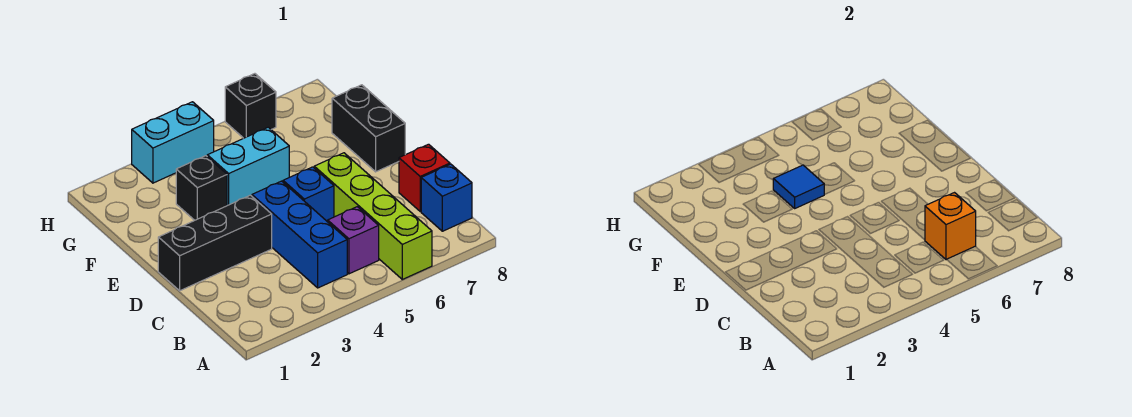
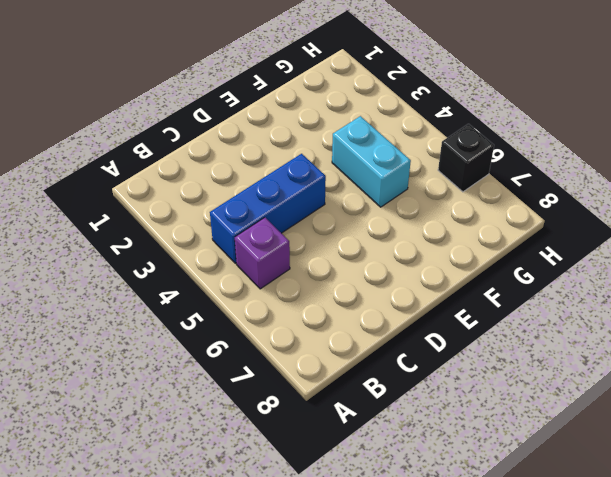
none -> lime brick A6:D6 level 1
none -> blue brick B8 level 1
none -> red brick C8 level 1

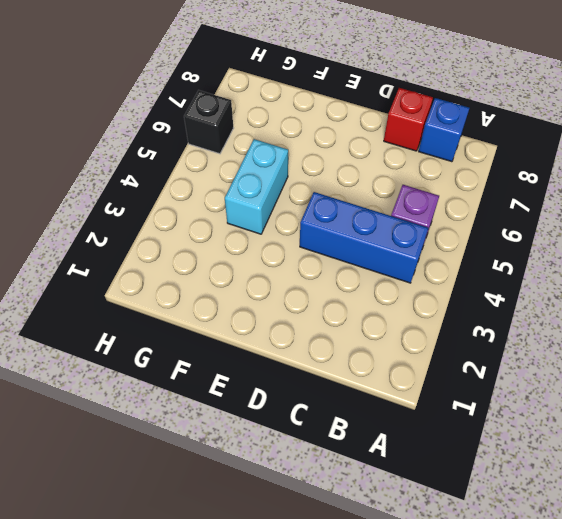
none -> lime brick A6:D6 level 1
none -> black brick D1:D3 level 1
none -> blue brick D5 level 1

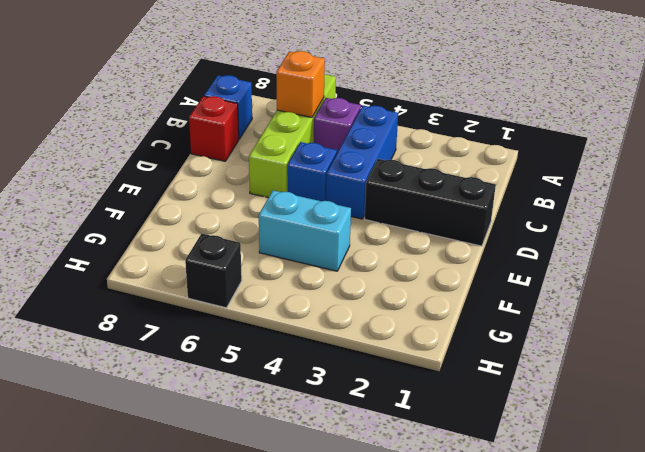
none -> black brick E8:F8 level 1
none -> black brick F3 level 1
none -> cyan brick H3:H4 level 1

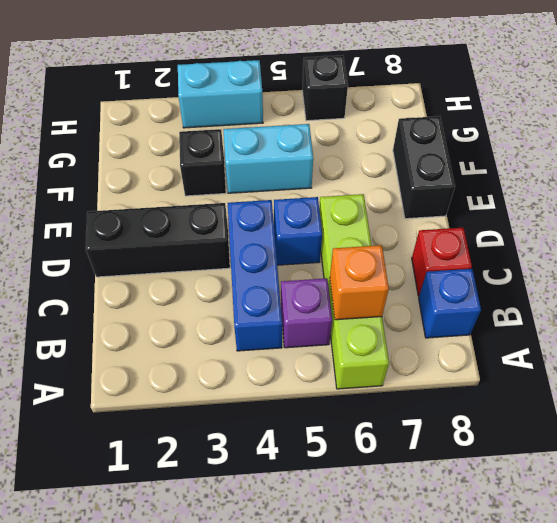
none -> blue tile F4 level 2

